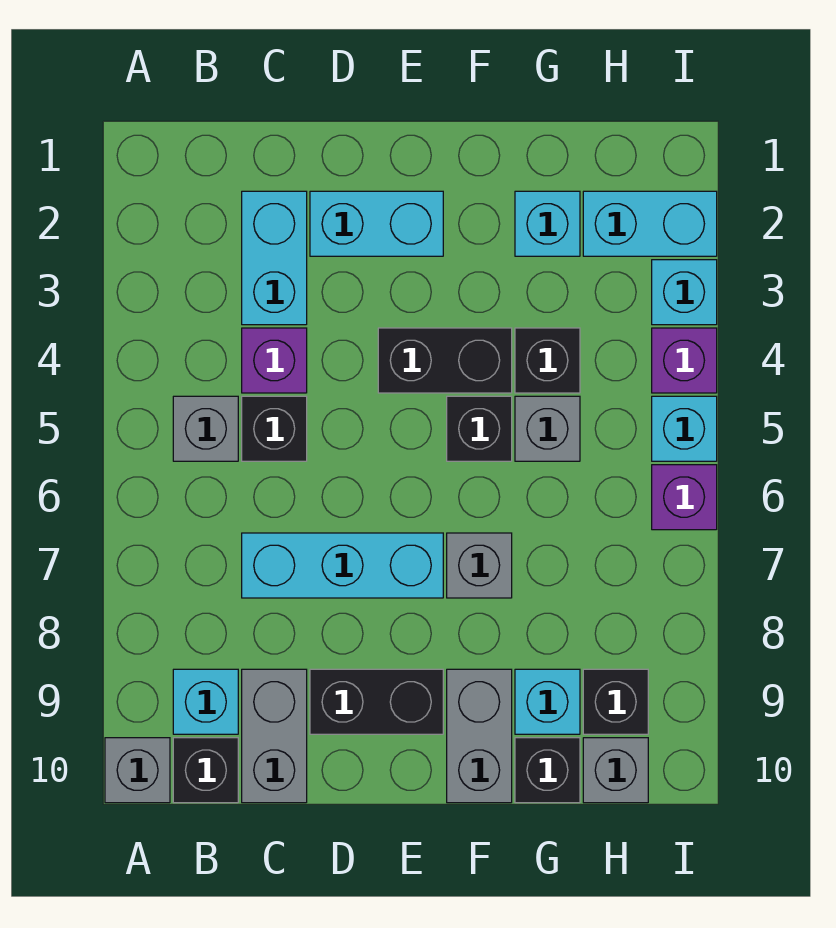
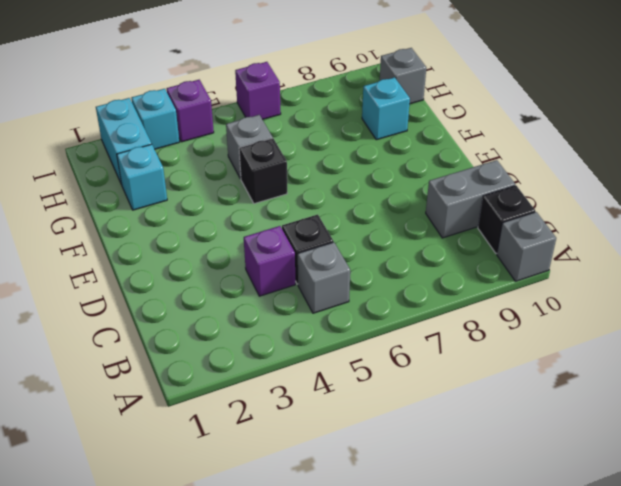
none -> cyan brick B9 level 1
none -> cyan brick C2:C3 level 1
none -> cyan brick C7:E7 level 1

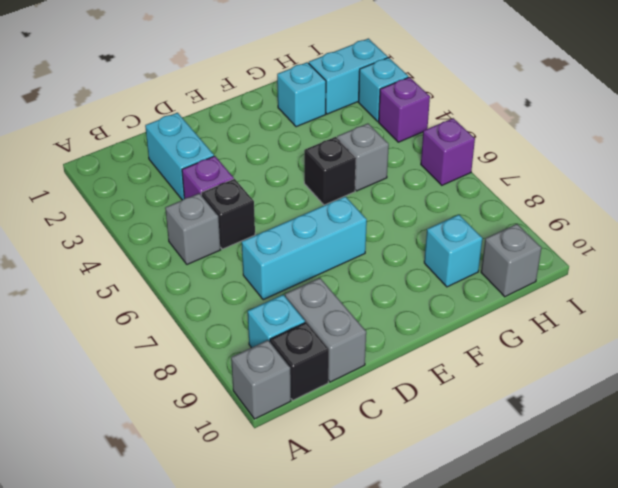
none -> cyan brick D2:E2 level 1
none -> black brick D9:E9 level 1
none -> black brick E4:F4 level 1

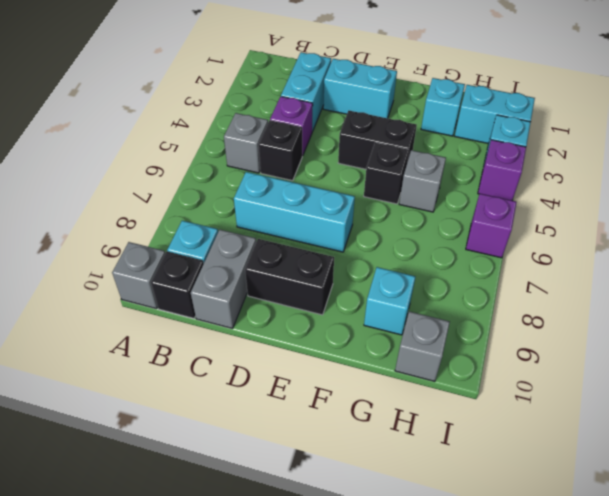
none -> grey brick F7 level 1
none -> grey brick F9:F10 level 1
none -> black brick G4 level 1

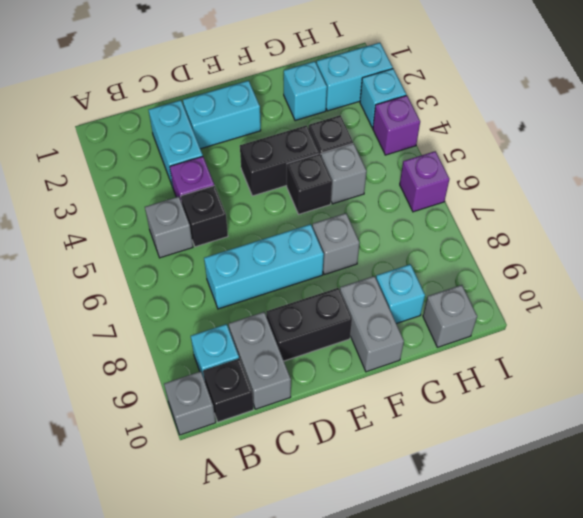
none -> black brick G10 level 1
none -> black brick H9 level 1
none -> cyan brick I5 level 1

